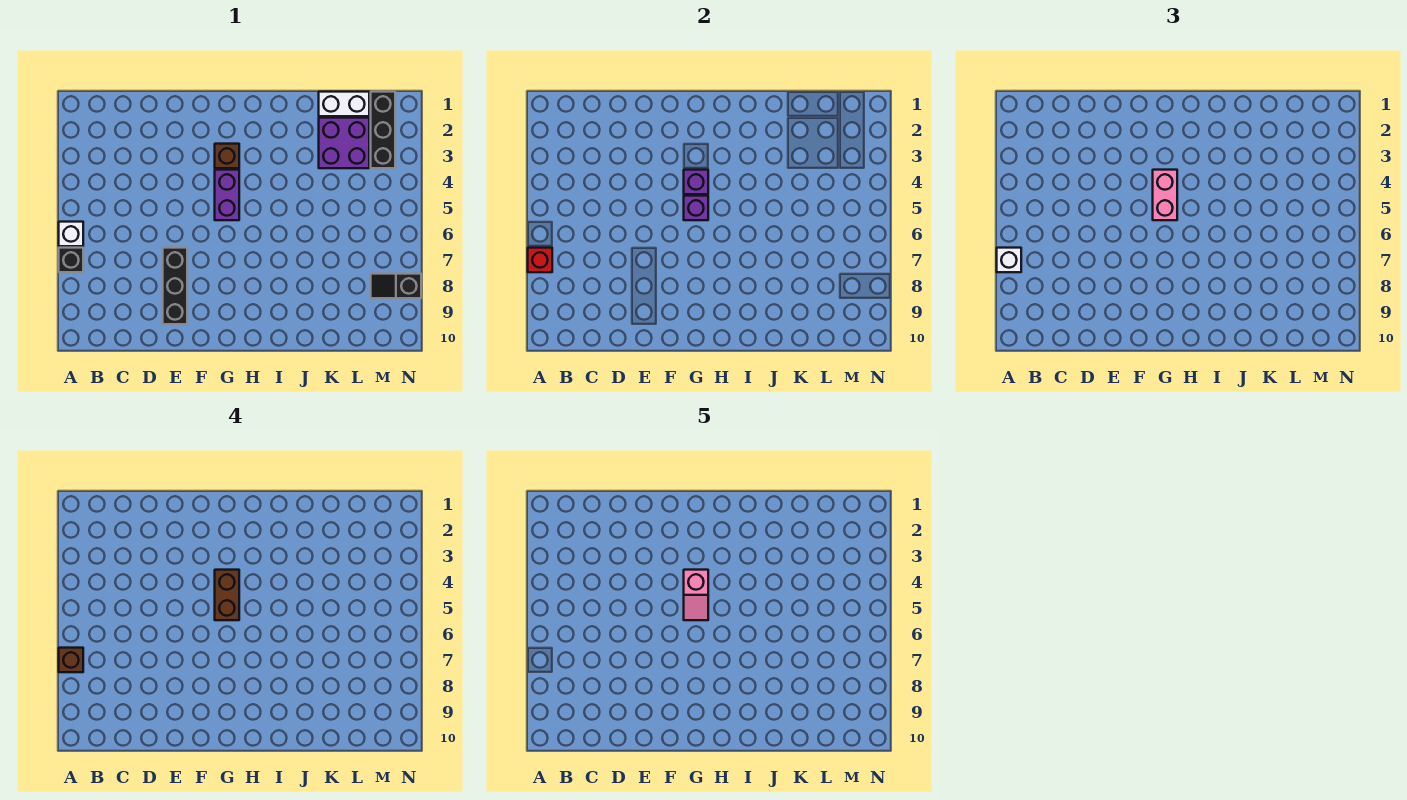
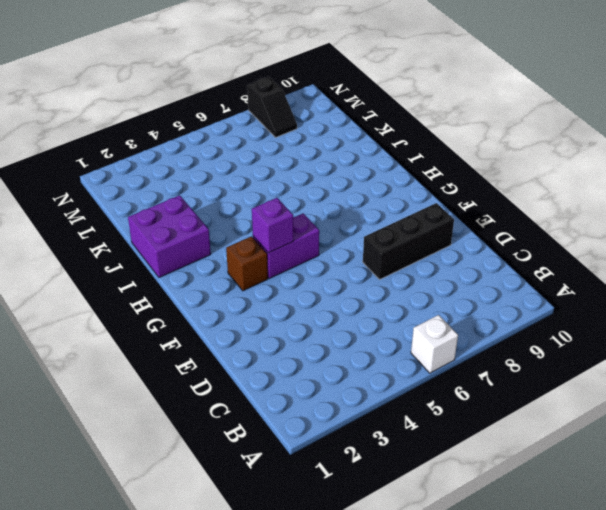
purple brick I1:J2 level 1 -> purple brick K2:L3 level 1
none -> black brick A7 level 1
none -> white brick K1:L1 level 1
none -> black brick M1:M3 level 1

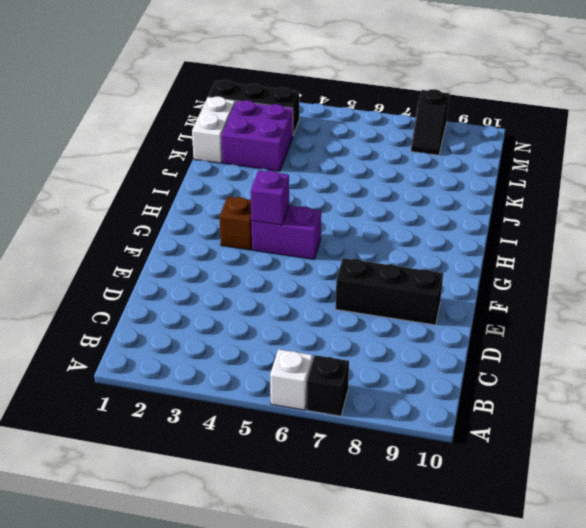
none -> red brick A7 level 2
none -> purple brick G5 level 2
none -> white brick A7 level 3

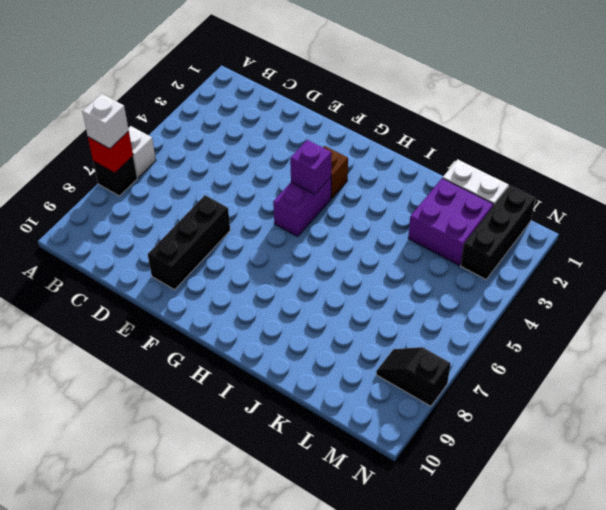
none -> purple brick G5 level 2
none -> pink brick G4:G5 level 3
none -> brown brick A7 level 4

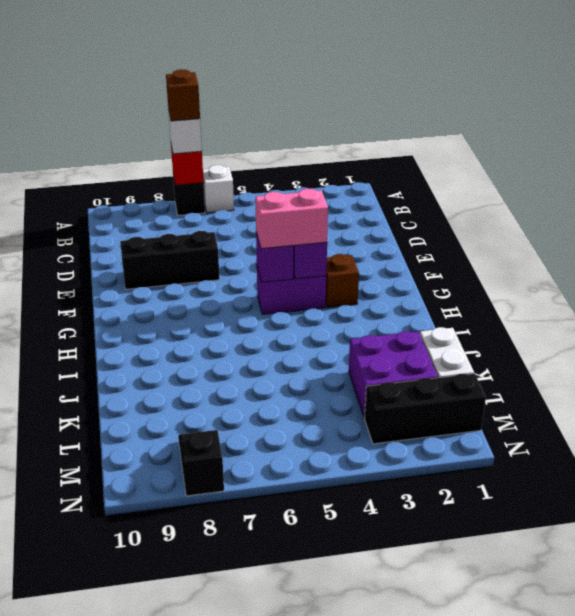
none -> brown brick G4:G5 level 4
none -> pink slope G4:G5 level 5 top 4

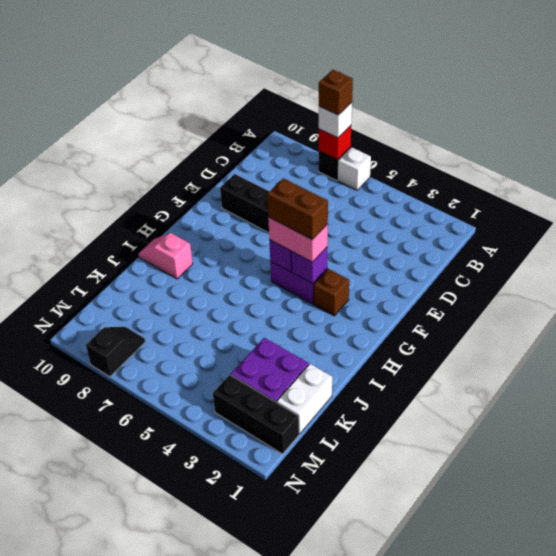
pink slope I9:I10 level 1 top 9 -> pink slope G4:G5 level 5 top 4

